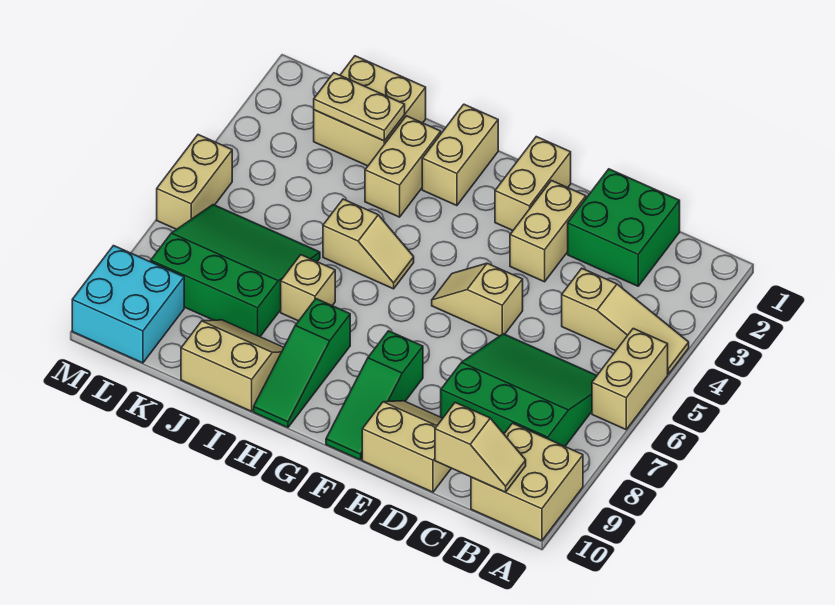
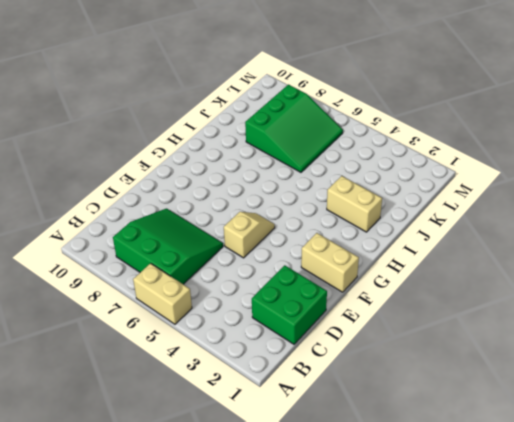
green slope B6:D8 level 1 top B -> green slope B6:D8 level 1 top 8
none -> tan slope A4:C4 level 1 top C
none -> tan brick A9:B10 level 1
none -> tan slope D9:E10 level 1 top 10

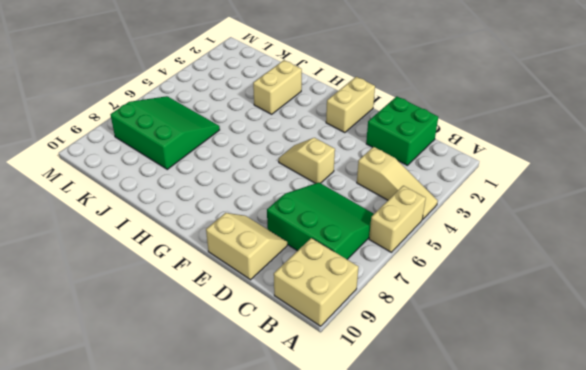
none -> tan brick E2:E3 level 1
none -> green slope F8:F10 level 1 top 8
none -> tan brick H1:H2 level 1

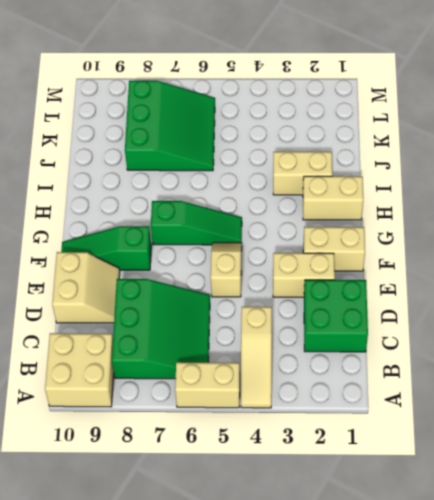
green slope G5:G7 level 1 top 7 -> green slope H8:H10 level 1 top 8
none -> tan slope H5:I5 level 1 top I
none -> tan brick I7 level 1
none -> tan slope I9:J10 level 1 top 10

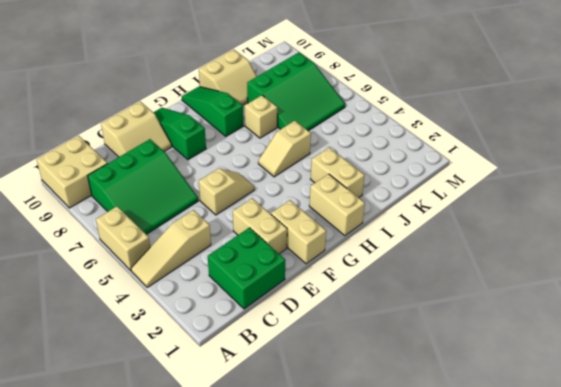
none -> tan brick J1:K2 level 1
none -> cyan brick L9:M10 level 1
none -> tan brick M5:M6 level 1

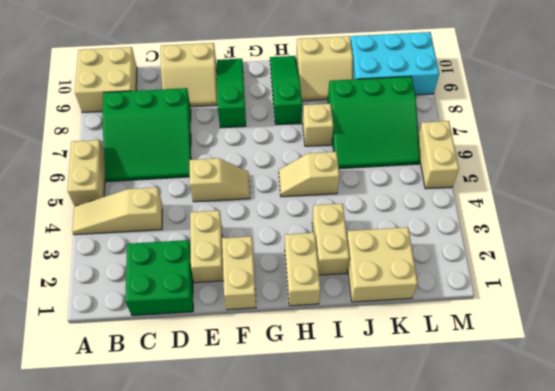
cyan brick K9:M10 level 1 -> cyan brick L9:M10 level 1
none -> tan slope B10:C10 level 2 top C
none -> tan plate J2:K2 level 2

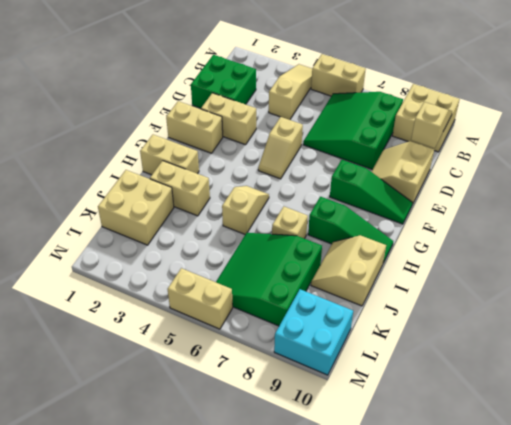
none -> tan plate J2:K2 level 2

